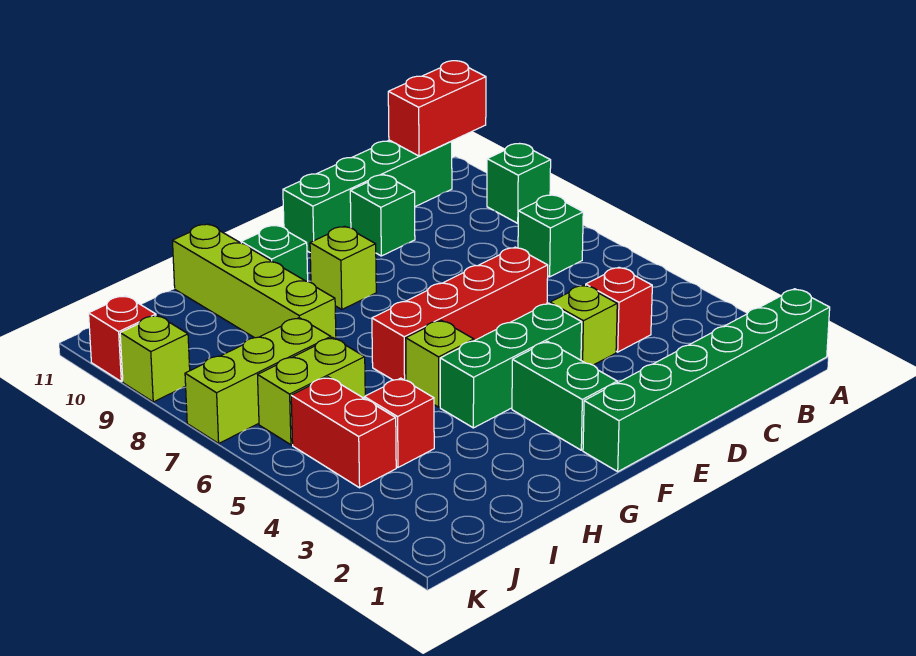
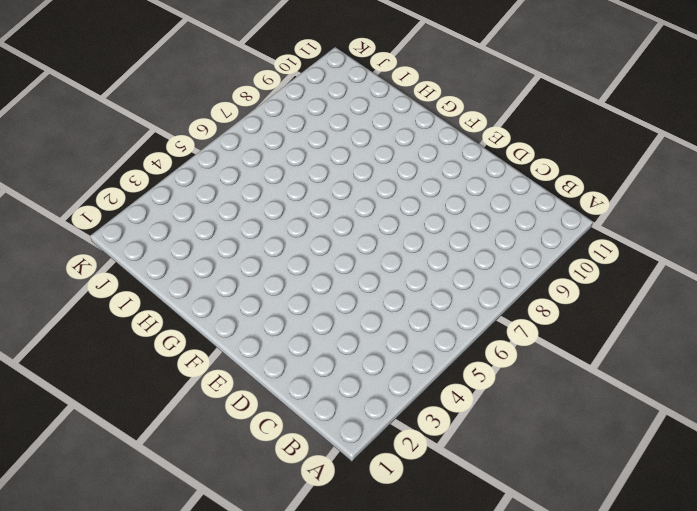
none -> green brick A1:F1 level 1
none -> green brick A9 level 1
none -> green brick B7 level 1

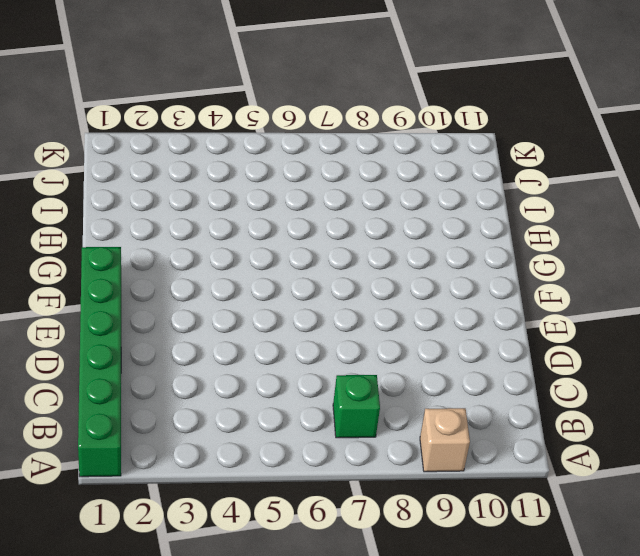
tan brick A9 level 1 -> green brick A9 level 1
none -> green brick B11:E11 level 1
none -> red brick C4 level 1
none -> lime brick D4 level 1

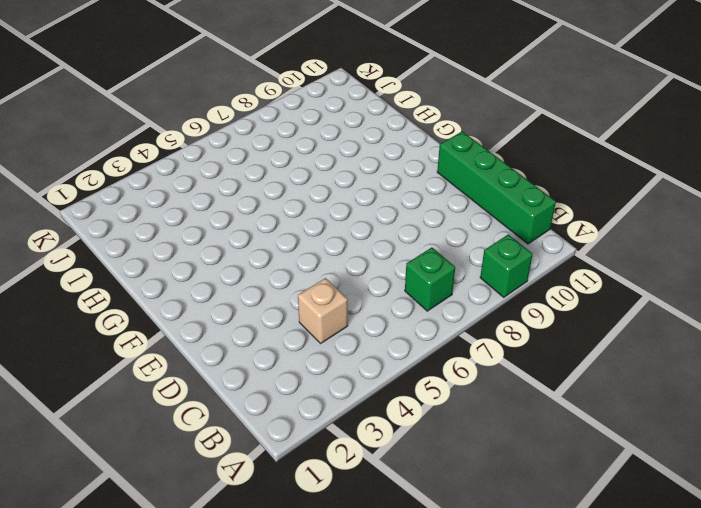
tan brick C4 level 1 -> red brick C4 level 1
none -> green brick A1:F1 level 1
none -> lime brick D4 level 1
none -> red brick D6:G6 level 1

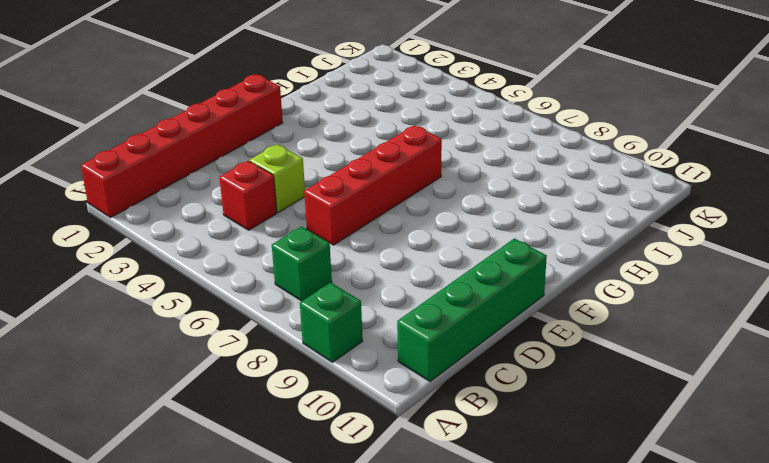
red brick A1:F1 level 1 -> green brick A1:F1 level 1
none -> green brick D10 level 1
none -> green brick E4:G4 level 1
none -> green brick F2:F3 level 1

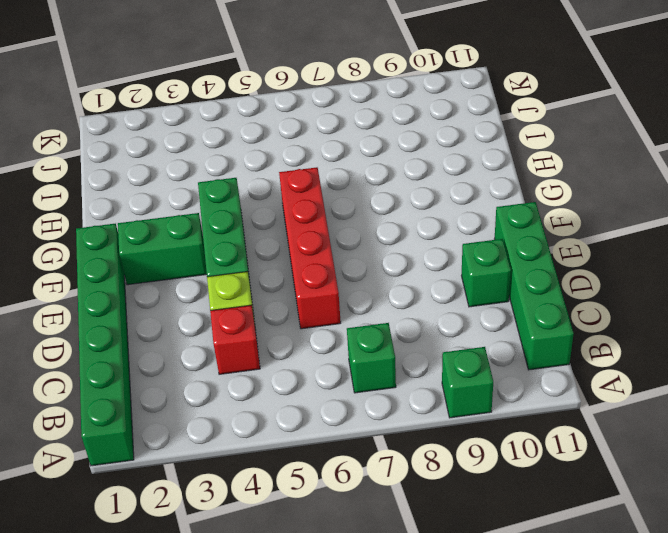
none -> lime brick F9 level 1
none -> lime brick G5 level 1
none -> green brick G10 level 1

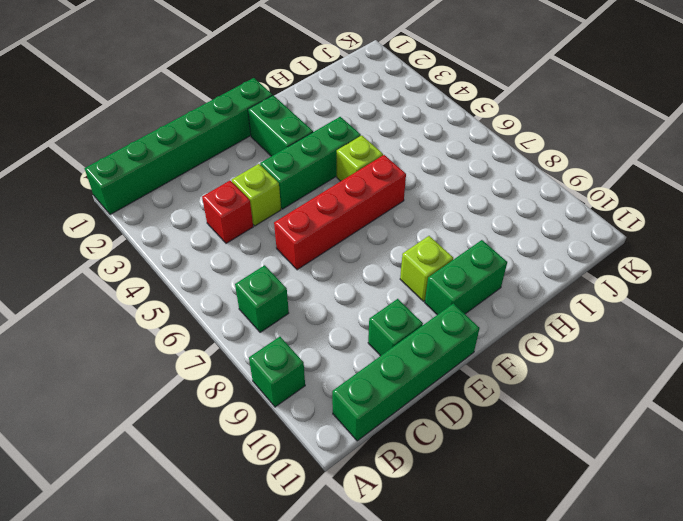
green brick F10:G10 level 1 -> green brick G10 level 1
none -> lime brick H8:H11 level 1
none -> red brick I4 level 1
none -> lime brick I6:J6 level 1

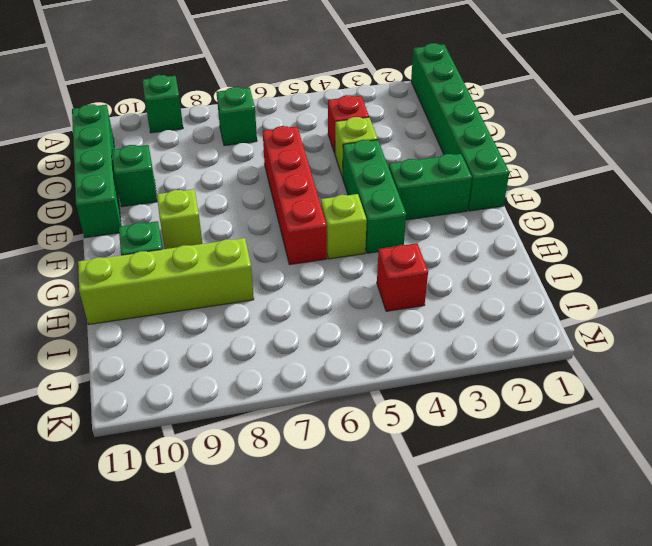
none -> lime brick I6:J6 level 1
none -> lime brick I7:K7 level 1
none -> red brick J4:J5 level 1

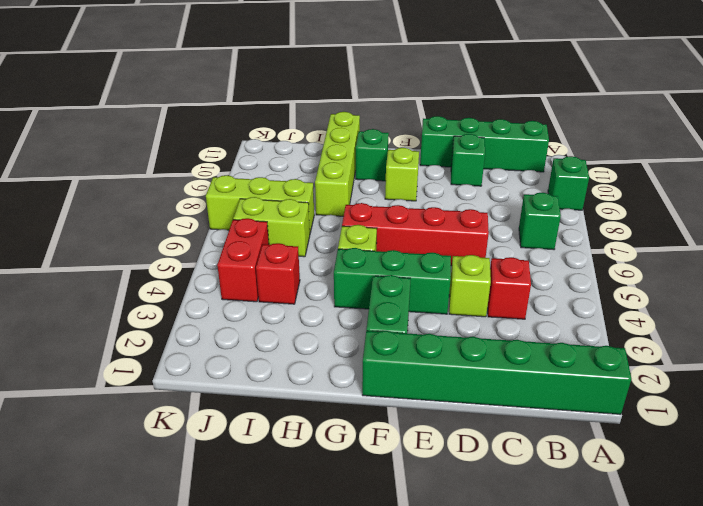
none -> lime brick K9 level 1
none -> red brick K10 level 1
none -> red brick A11:B11 level 2

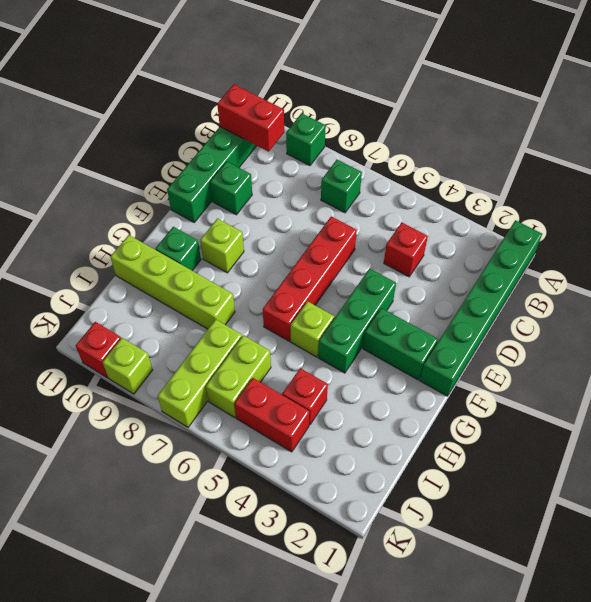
red brick B10:B11 level 2 -> red brick A11:B11 level 2
none -> lime brick D4 level 1

